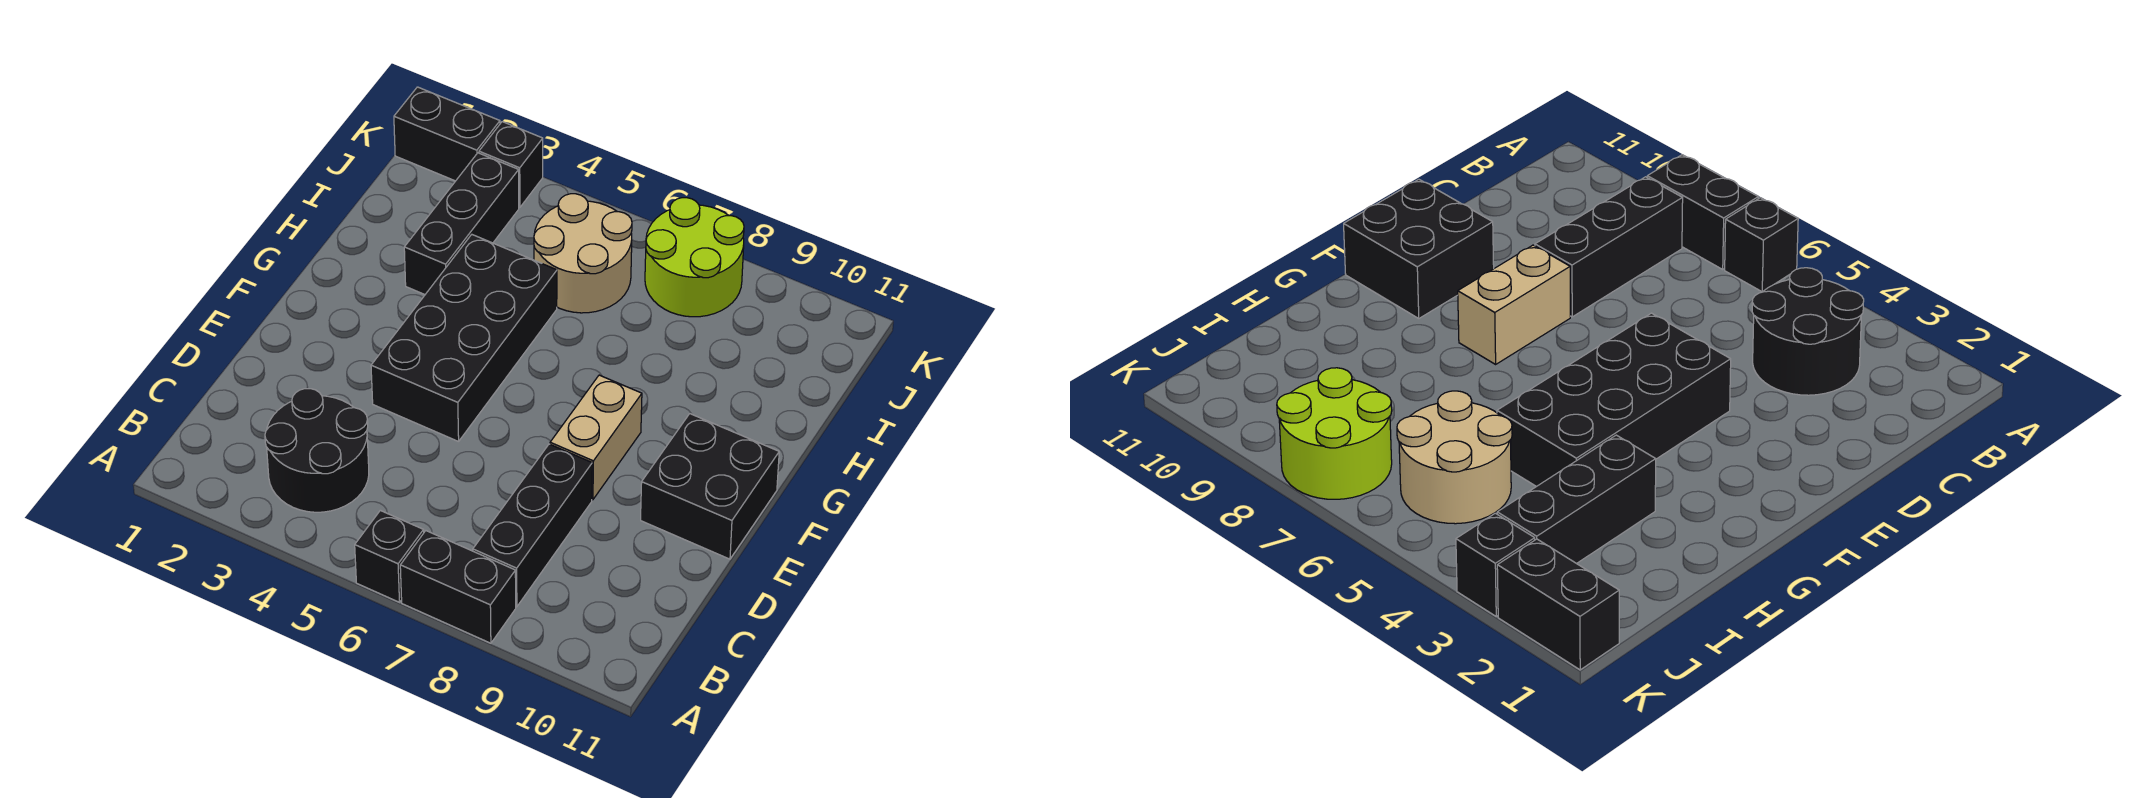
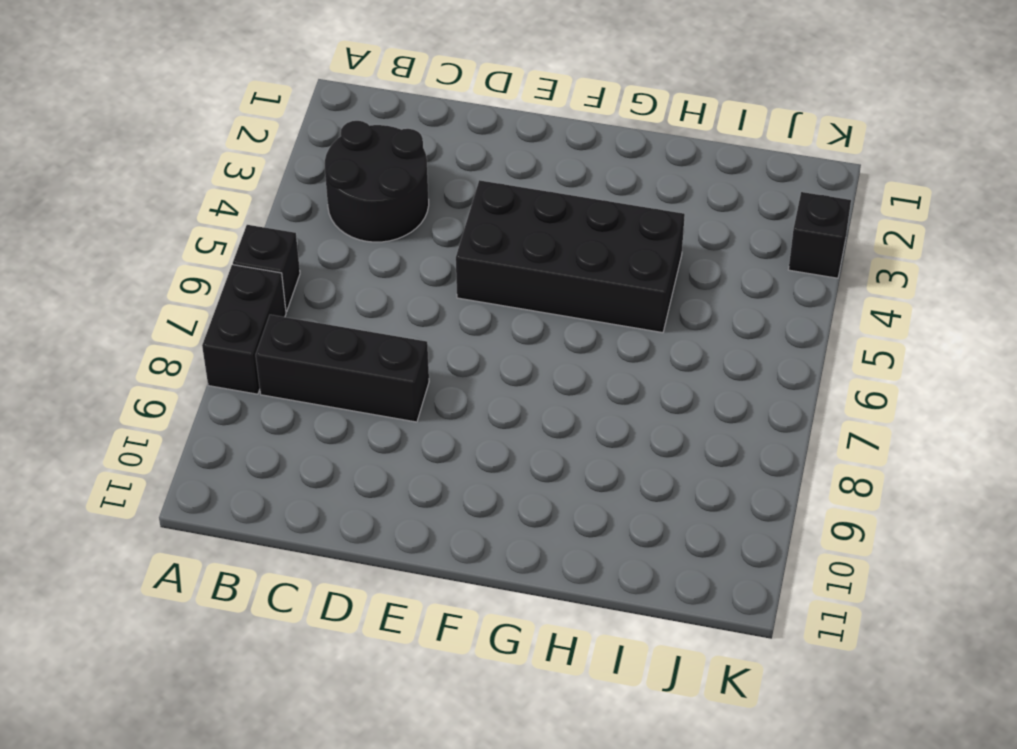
none -> tan brick E8:F8 level 1
none -> black brick E10:F11 level 1
none -> black brick H3:J3 level 1

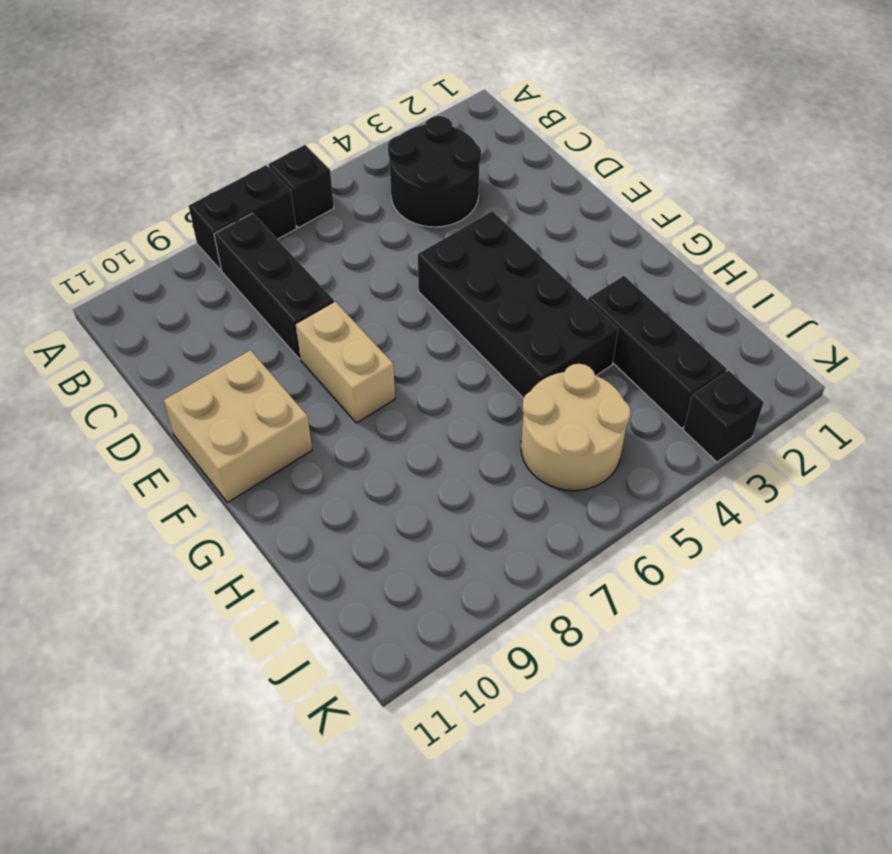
tan brick E10:F11 level 1 -> black brick E10:F11 level 1
none -> lime round brick J7:K8 level 1
none -> black brick K1:K2 level 1

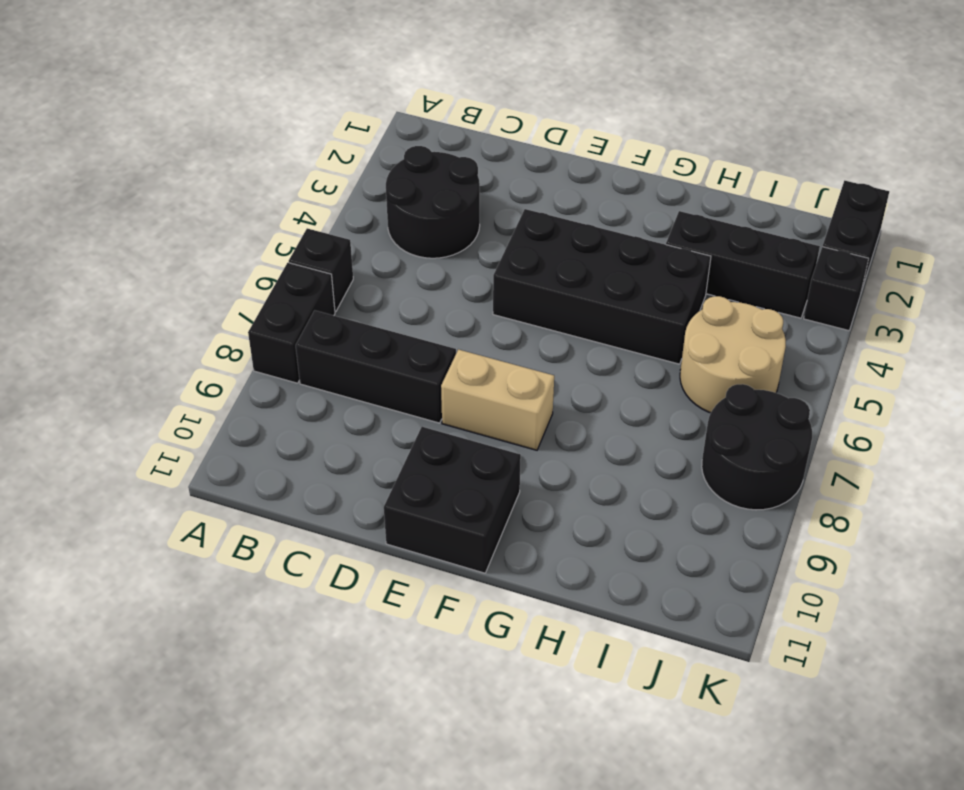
black round brick J7:K8 level 1 -> lime round brick J7:K8 level 1

